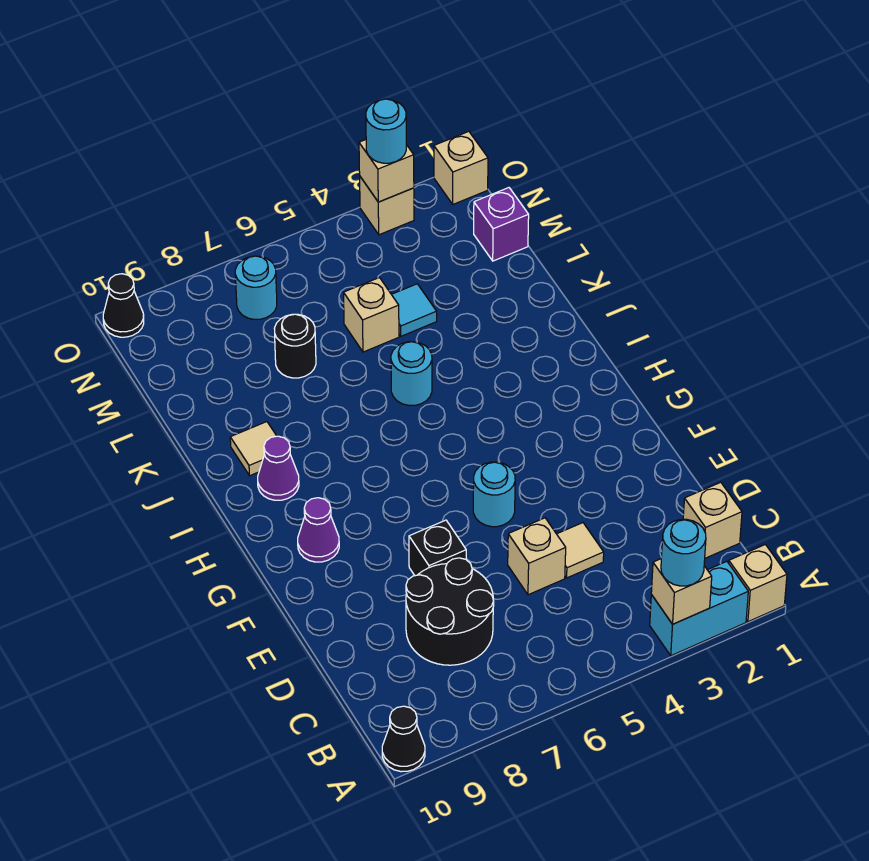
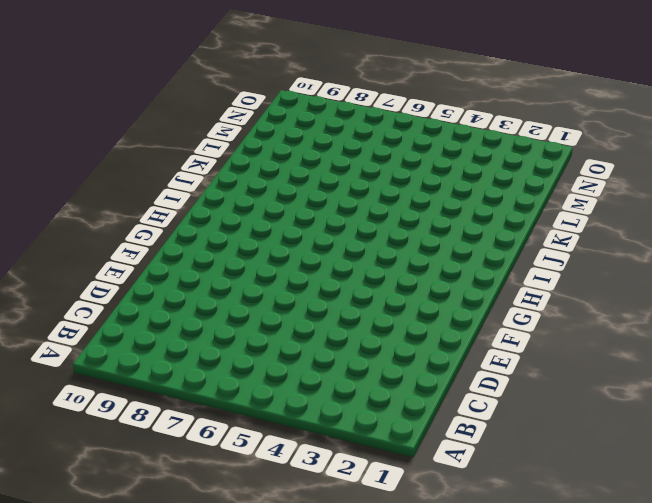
none -> tan brick A1 level 1
none -> cyan brick A2:A3 level 1
none -> black cone A10 level 1

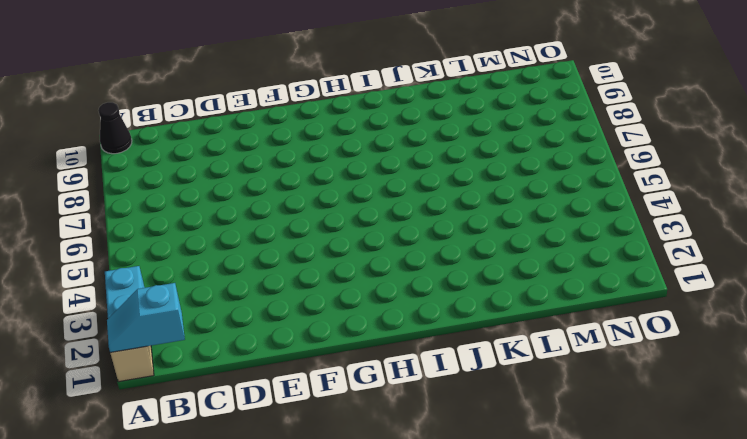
cyan slope A1:B1 level 2 top B -> none
none -> tan brick C1 level 1
none -> black round brick C7:D8 level 1
none -> tan tile D4 level 1

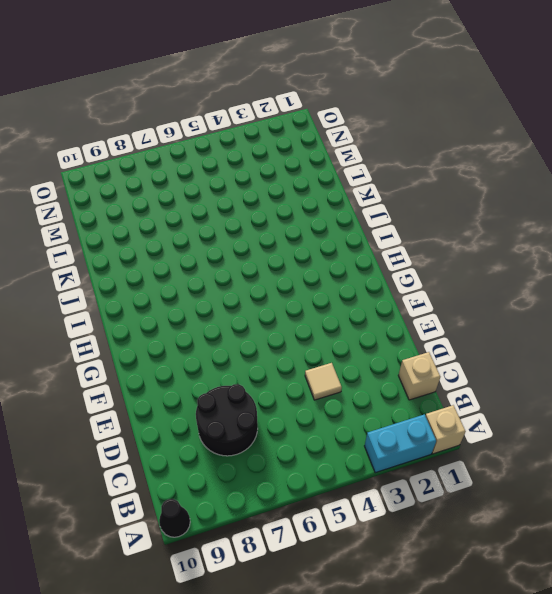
none -> tan brick D5 level 1
none -> black brick E7 level 1
none -> cyan round brick F5 level 1

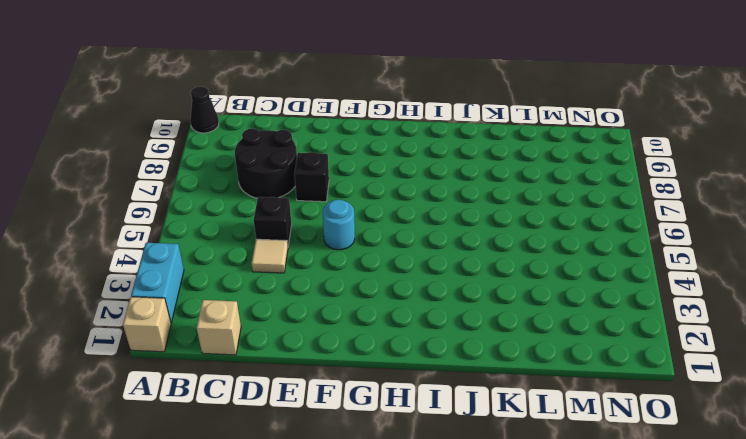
black brick D5 level 1 -> tan brick D5 level 1
none -> purple cone G9 level 1
none -> purple cone I9 level 1
none -> cyan round brick J5 level 1

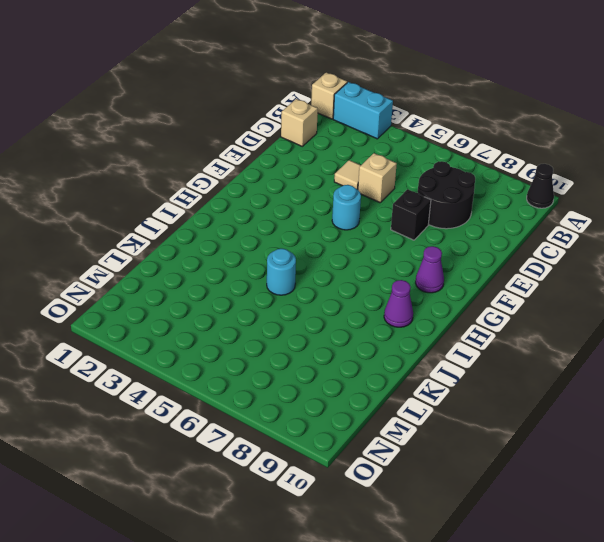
none -> tan tile J9 level 1
none -> cyan tile L4 level 1
none -> tan brick L5 level 1

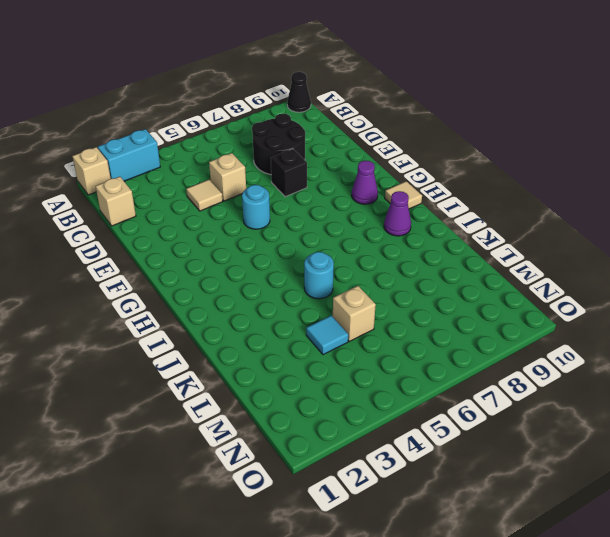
tan tile H10 level 1 -> tan tile J9 level 1
none -> black round brick L7 level 1
none -> purple brick M1 level 1
none -> cyan round brick N7 level 1

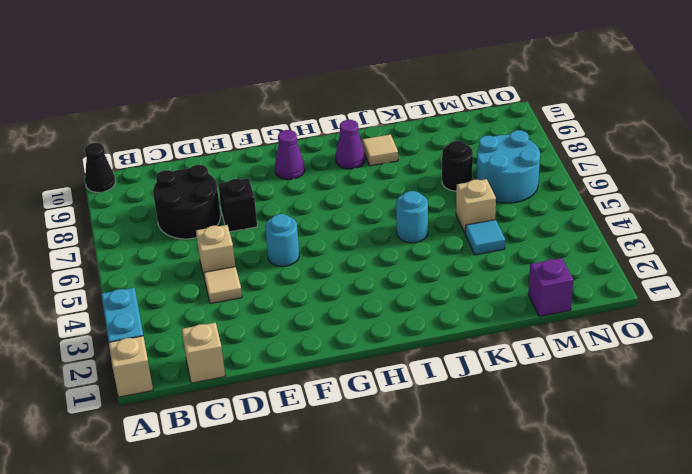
cyan round brick M6:N7 level 1 -> cyan round brick N7 level 1
none -> tan brick O1 level 1
none -> tan brick O3 level 1
none -> black cone O10 level 1

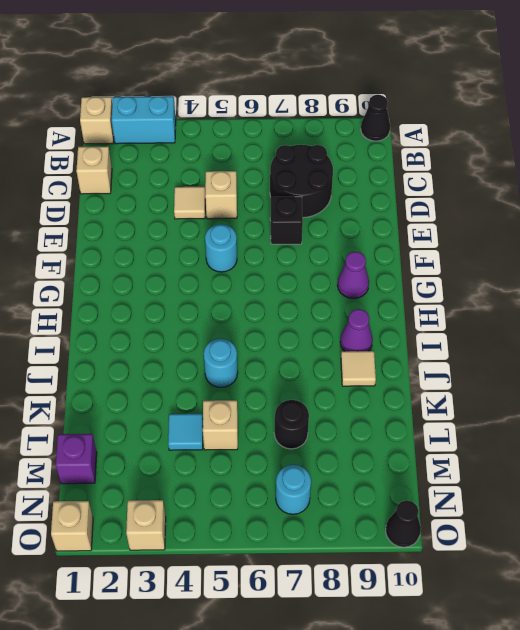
none -> tan brick A3 level 2
none -> tan brick O3 level 2
none -> cyan round brick A3 level 3

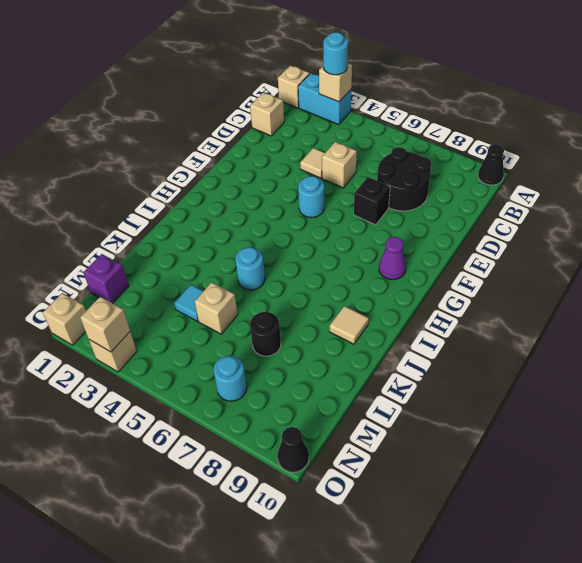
none -> purple cone I9 level 1
none -> cyan round brick O3 level 3

